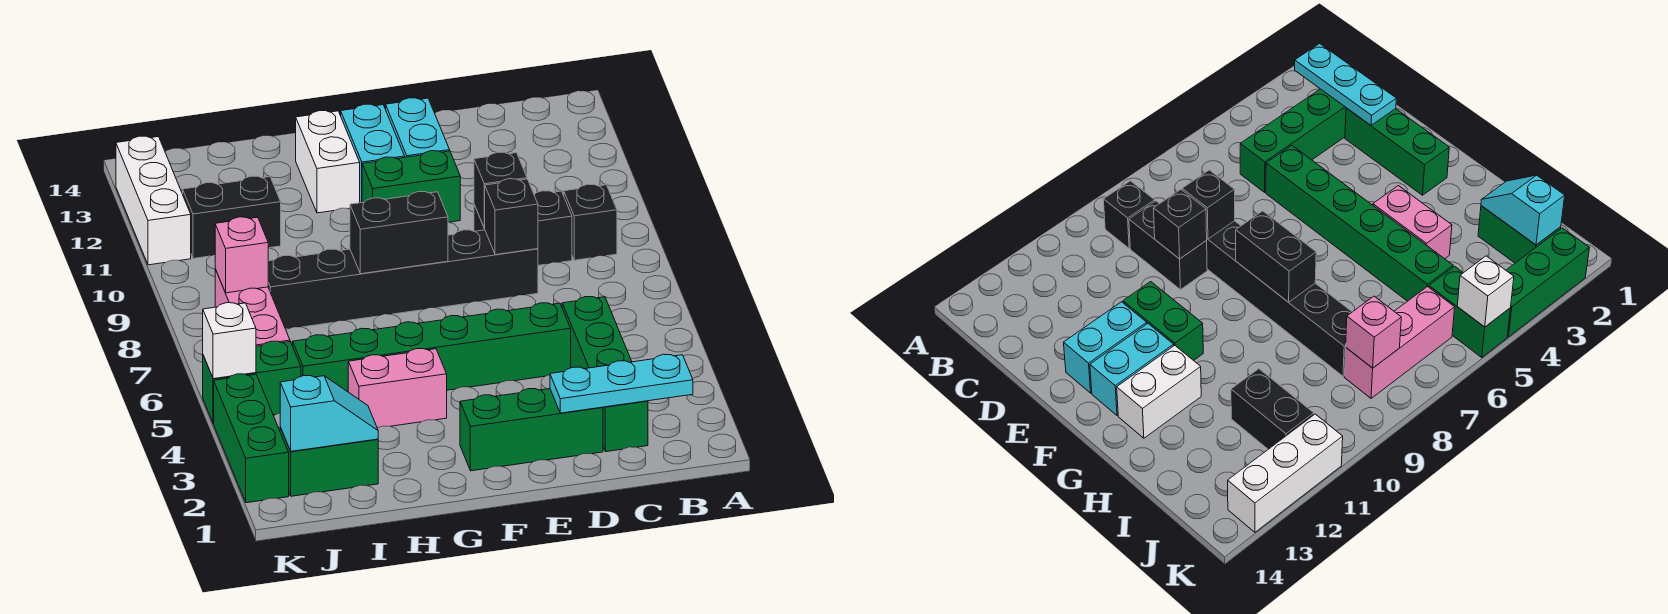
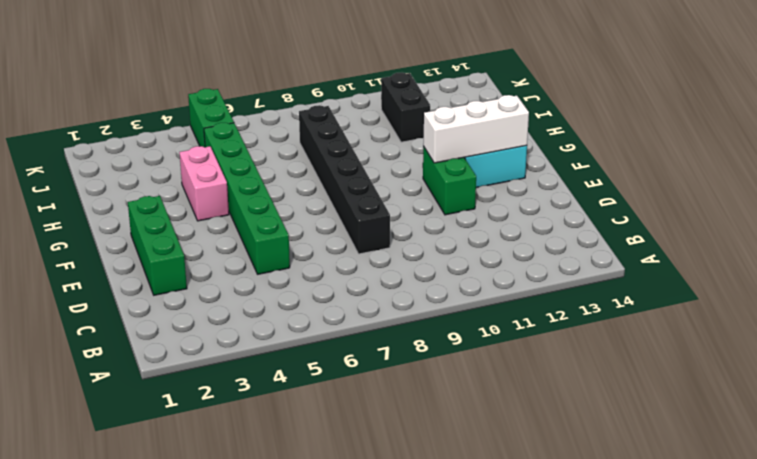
white brick F11:F13 level 2 -> white brick K11:K13 level 1
none -> black brick B9 level 1
none -> green brick C2:C5 level 1
none -> black brick C9:D9 level 1

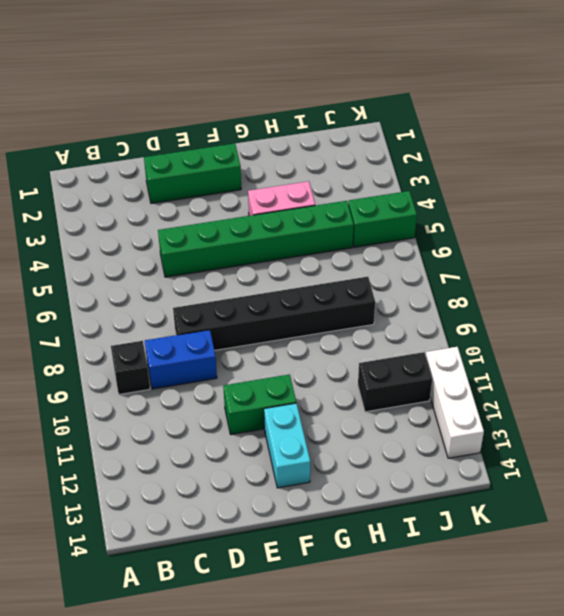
blue brick C9:D9 level 1 -> black brick C9:D9 level 1
none -> green brick C2:C5 level 1
none -> cyan brick E12:E13 level 1
none -> white brick G12:G13 level 1

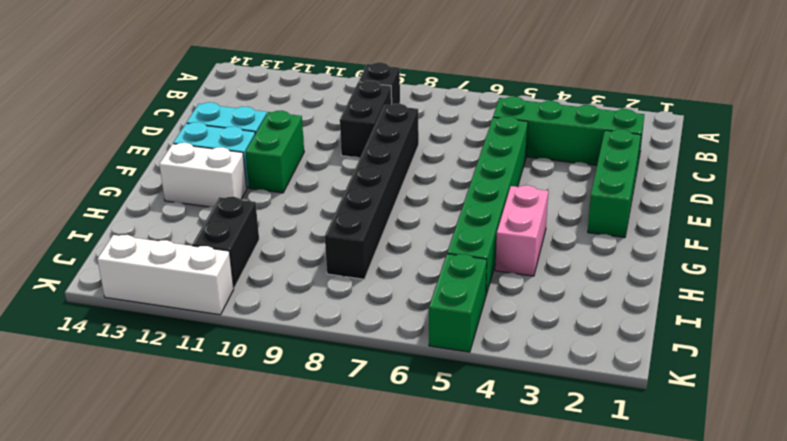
none -> green brick I2:J2 level 1
none -> pink brick J6:J8 level 1
none -> green brick K2:K4 level 1

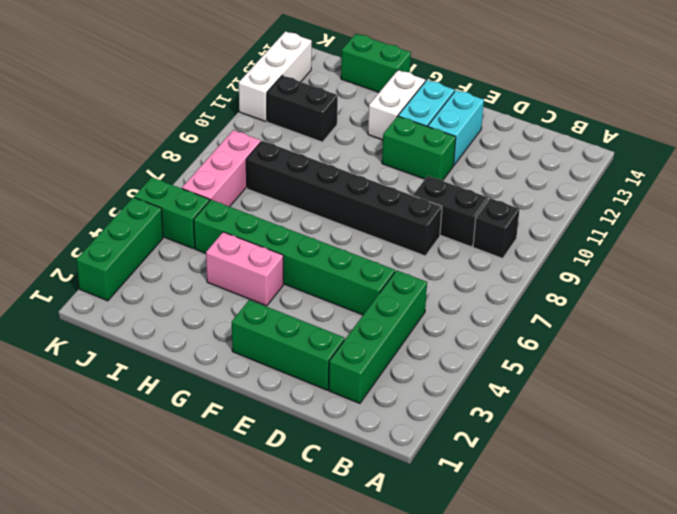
green brick H14:I14 level 1 -> green brick I2:J2 level 1
none -> cyan plate B2:D2 level 2
none -> black brick D8 level 2
none -> black brick D9 level 2

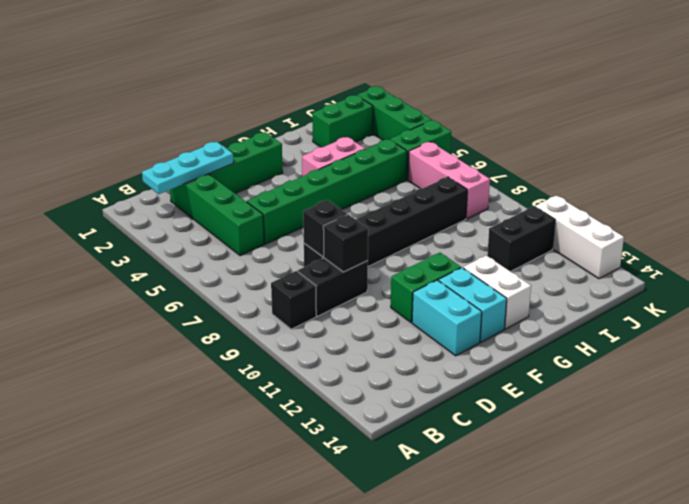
none -> black brick F8:G8 level 2
none -> cyan slope I2:J2 level 2 top J
none -> pink brick J8 level 2

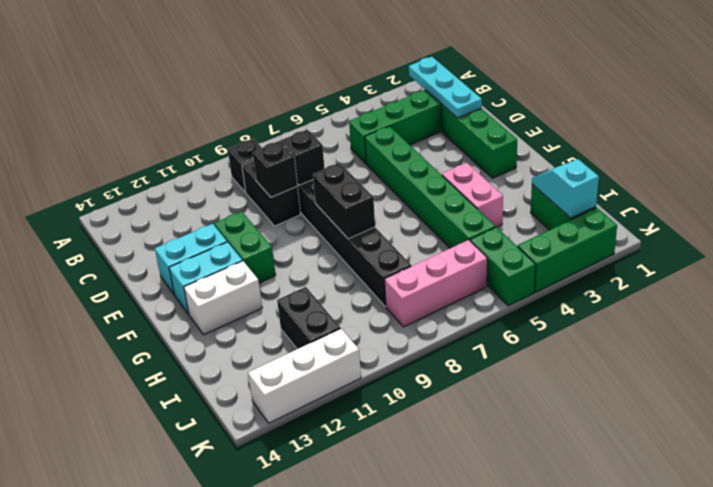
none -> pink brick J8 level 2
none -> white brick K5 level 2

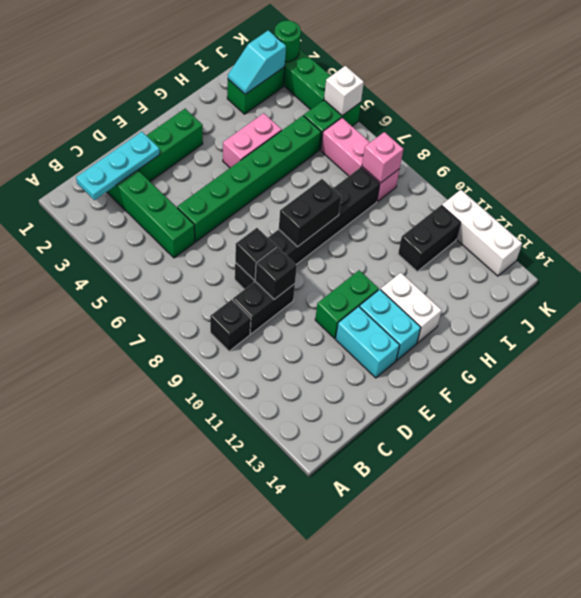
green round brick K2 level 2 -> none

